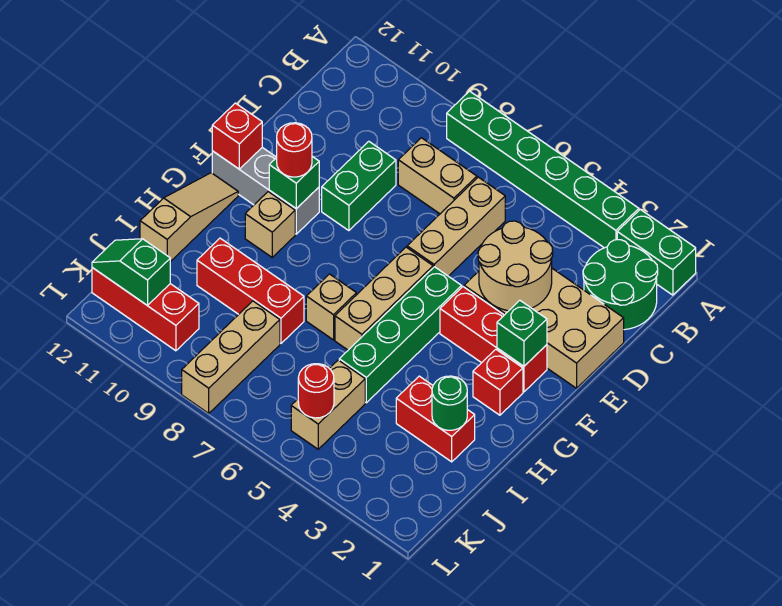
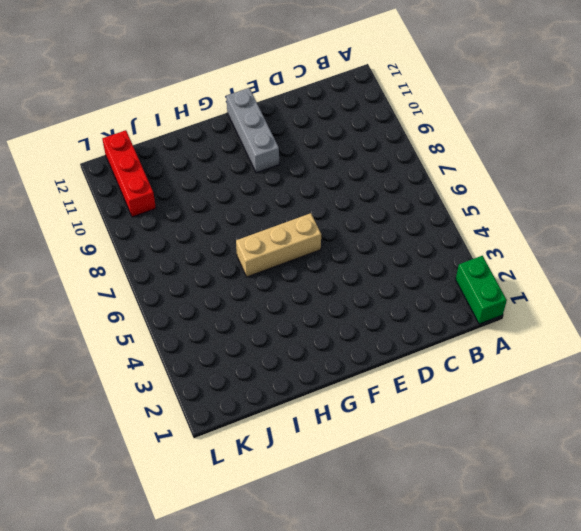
none -> green brick A3:A8 level 1
none -> green round brick B1:C2 level 1
none -> tan brick C6:E6 level 1

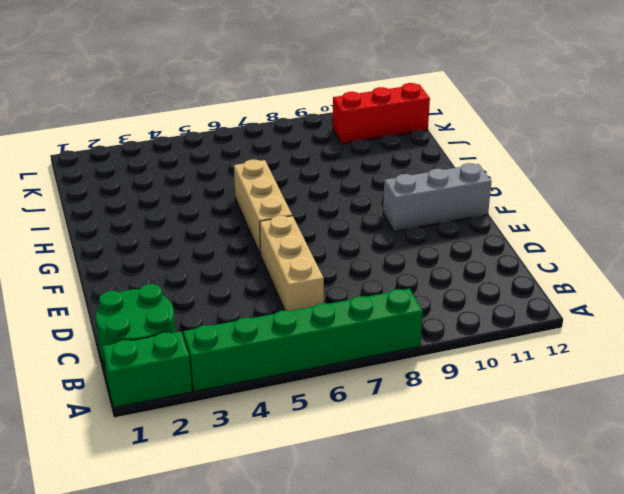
none -> tan brick C7:C8 level 1
none -> tan brick D1:E4 level 1
none -> green brick D9:E9 level 1

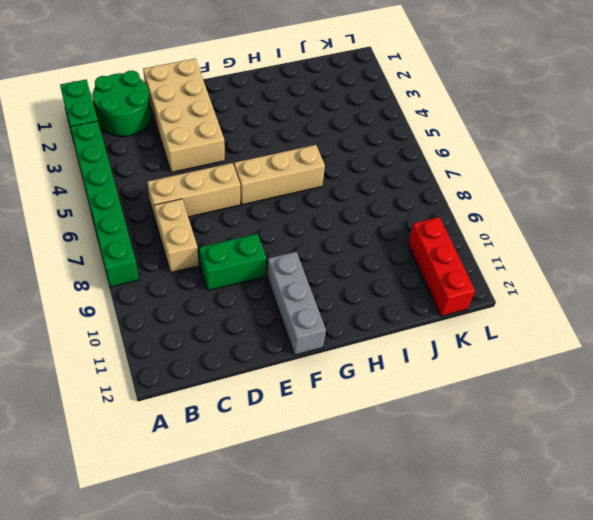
none -> red brick F2:F4 level 1
none -> green brick F5:I5 level 1
none -> red brick G2 level 1

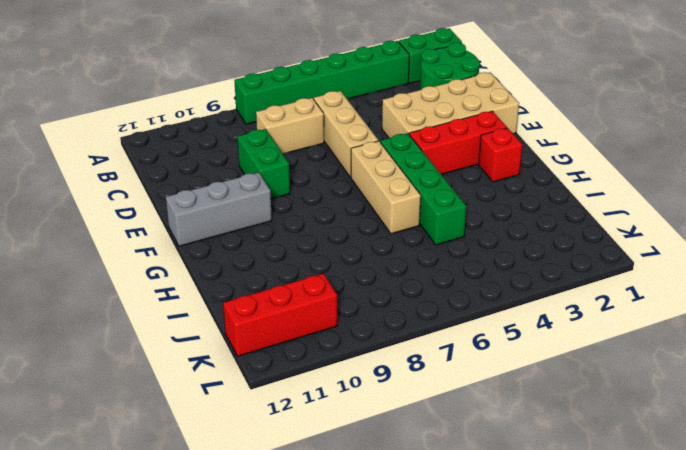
none -> tan brick G10 level 1
none -> tan slope G12:I12 level 1 top I
none -> tan brick H7 level 1

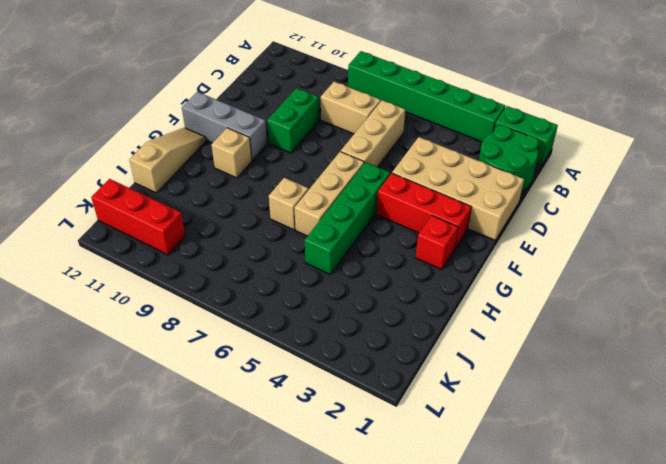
none -> red brick I2:I3 level 1
none -> red brick I8:I10 level 1
none -> tan brick J5:K5 level 1

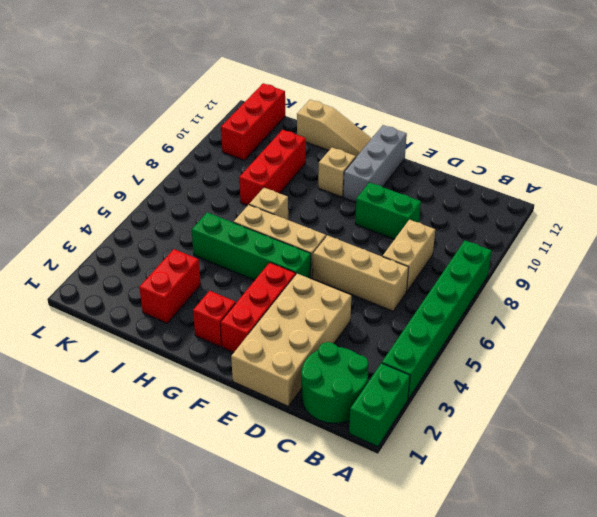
none -> tan brick J5:K5 level 1
none -> tan brick J8:L8 level 1
none -> tan round brick D3:E4 level 2

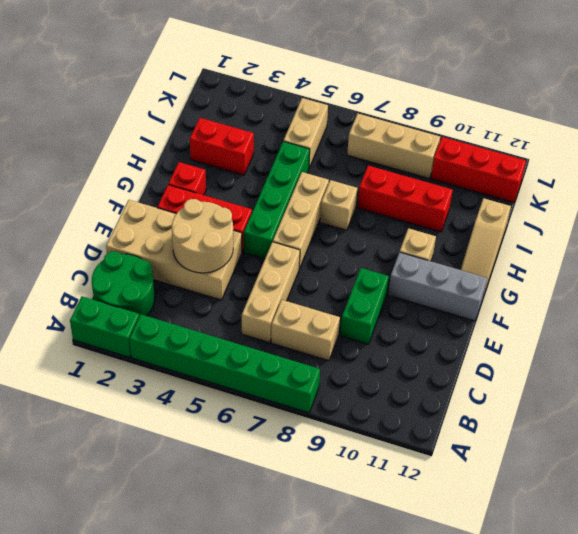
tan brick K7:K9 level 1 -> tan brick J8:L8 level 1
none -> green brick F2 level 2
none -> green brick F10 level 2
none -> red brick F12 level 2

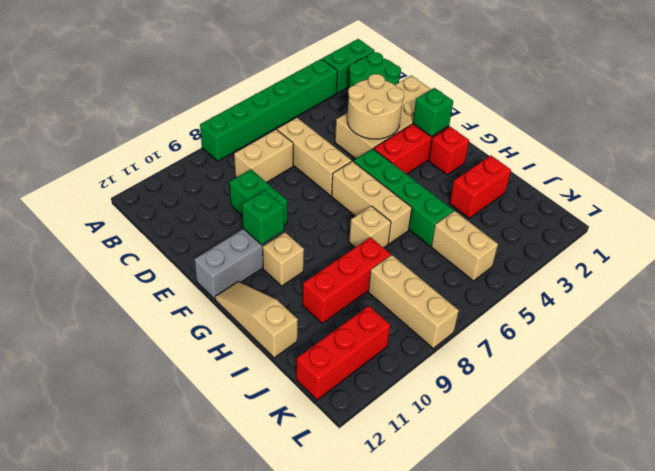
none -> red brick F12 level 2
none -> green round brick I2 level 2
none -> red round brick K5 level 2

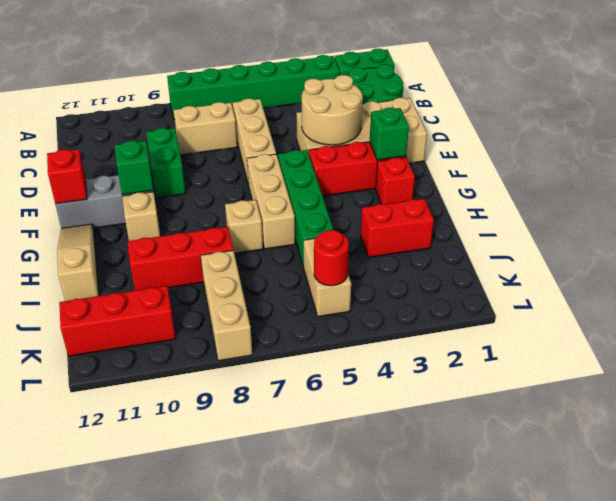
none -> green round brick I2 level 2
none -> green slope K11:K12 level 2 top 11
none -> red round brick F10 level 3

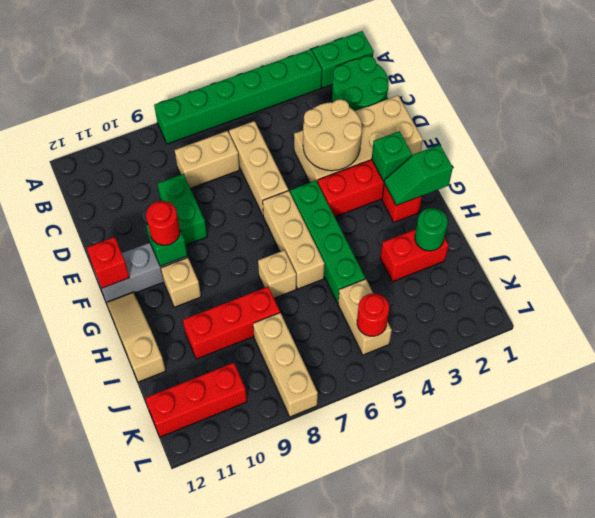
green slope G1:G2 level 2 top 1 -> green slope K11:K12 level 2 top 11

